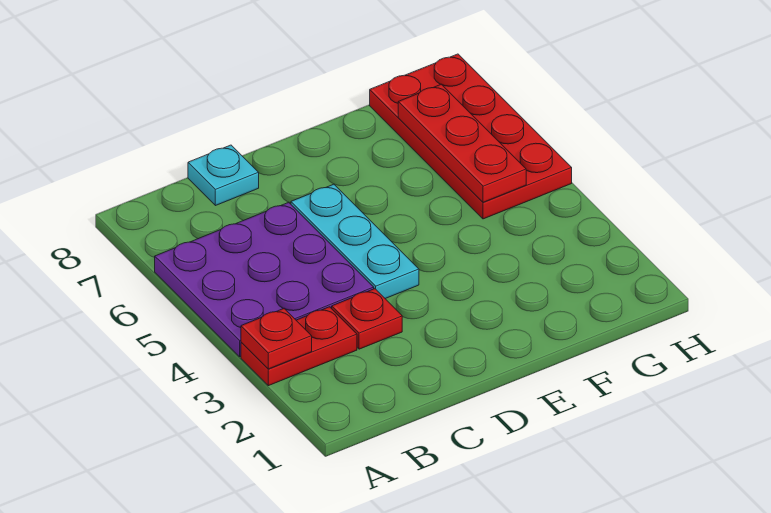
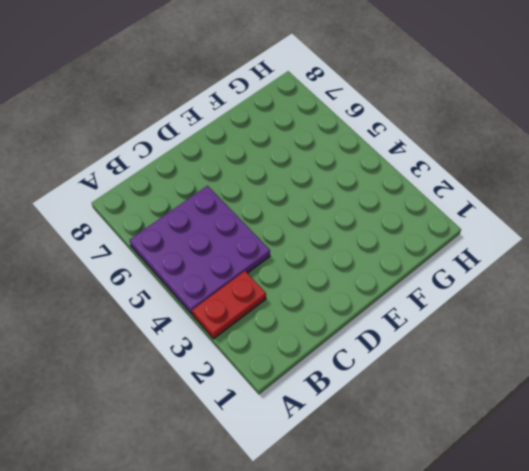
none -> red plate C3 level 1
none -> cyan plate C8 level 1

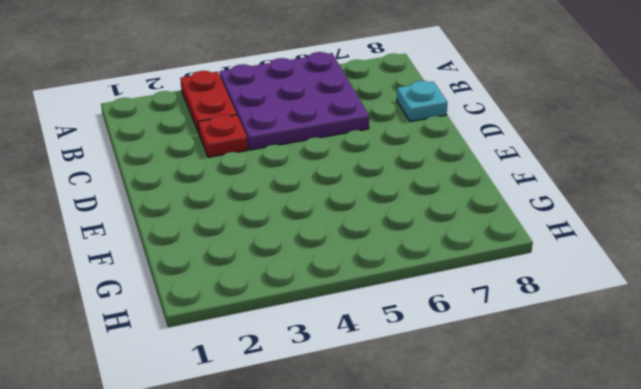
none -> cyan plate D4:D6 level 1
none -> red plate G5:H8 level 1

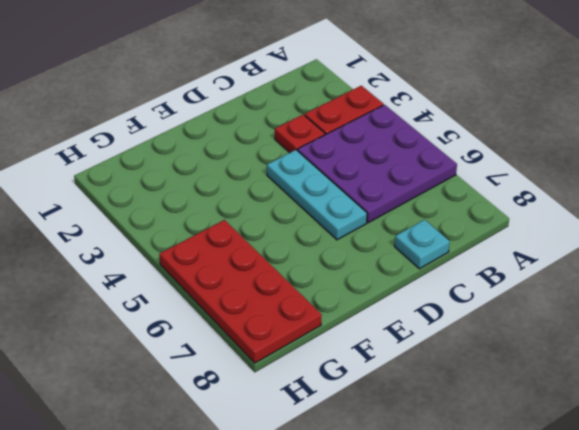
none -> red plate A3 level 2
none -> red plate G5:G7 level 2

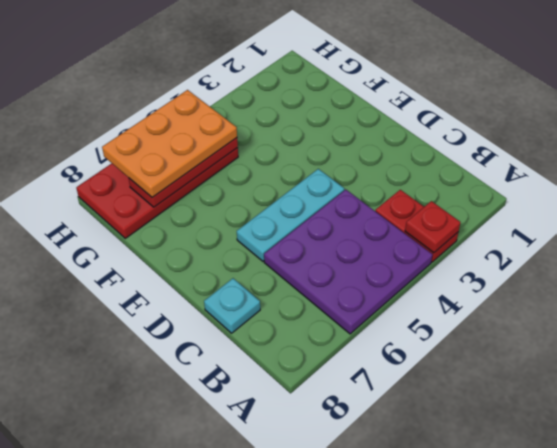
orange plate G5:H7 level 3 -> none
none -> red plate C3 level 1

